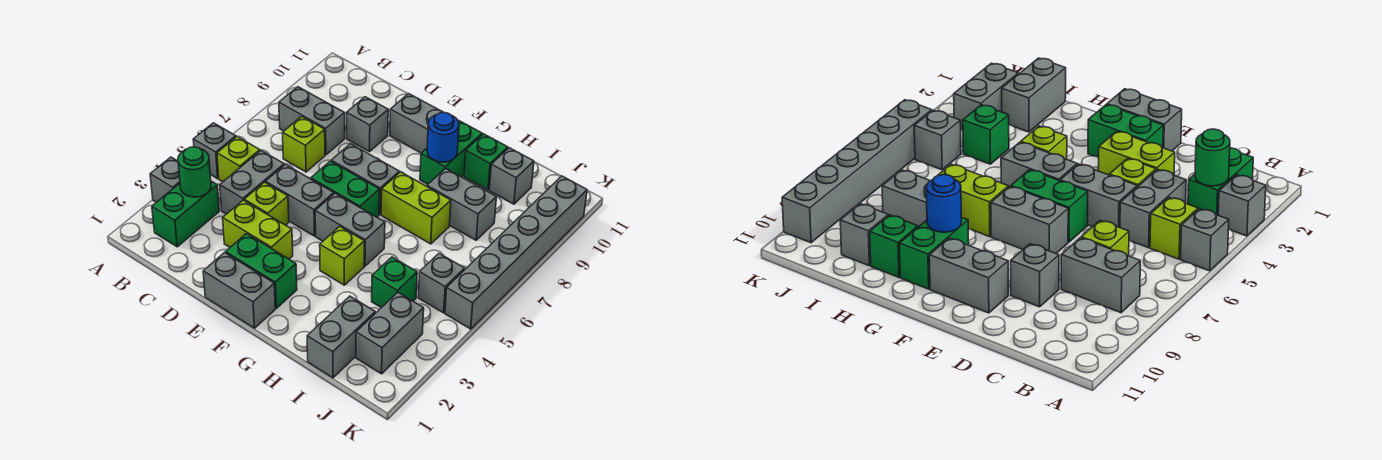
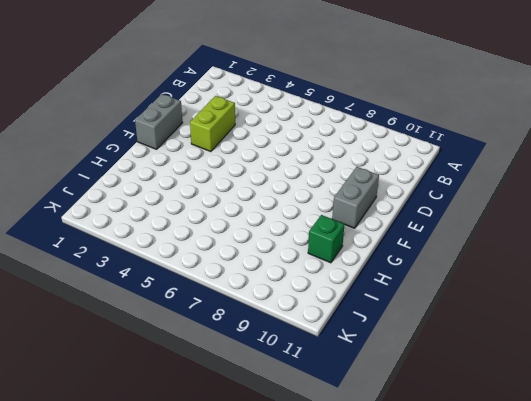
none -> grey brick A3 level 1
none -> grey brick A5 level 1
none -> green brick B2:B3 level 1
none -> lime brick B5 level 1

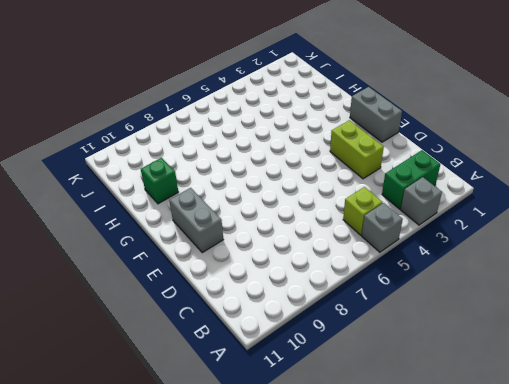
none -> grey brick B8:C8 level 1
none -> grey brick C4:C5 level 1
none -> lime brick C7 level 1
none -> lime brick D4 level 1

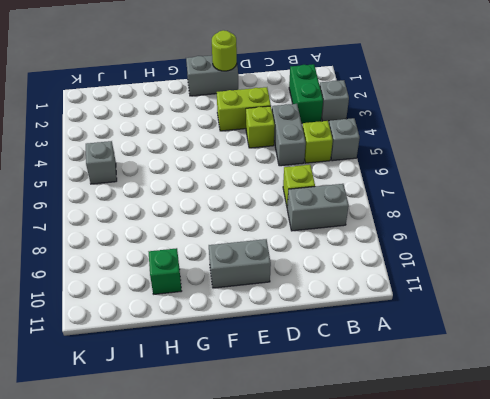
lime round brick E1 level 2 -> none
none -> grey brick D5:E5 level 1
none -> grey brick D9 level 1
none -> green brick E2:F2 level 1
none -> green brick E6:F6 level 1

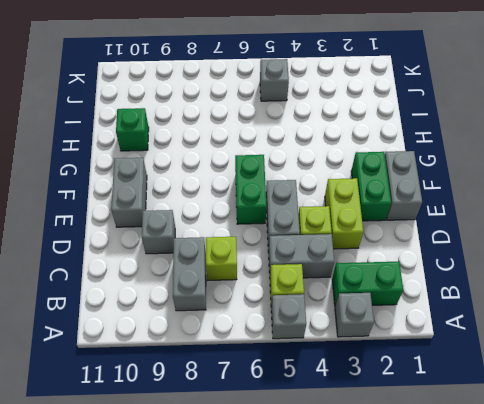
none -> grey brick E7:F7 level 1
none -> grey brick F5:G5 level 1
none -> lime brick G4 level 1
none -> lime brick G7:H7 level 1

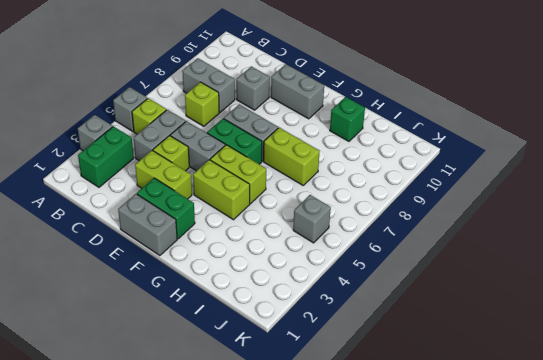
lime brick F4:G4 level 1 -> lime brick G4 level 1
lime brick F5:G5 level 1 -> grey brick F5:G5 level 1
none -> green brick G9:G10 level 1
none -> grey brick H8:I8 level 1
none -> grey brick I1:I2 level 1
none -> green brick I4 level 1

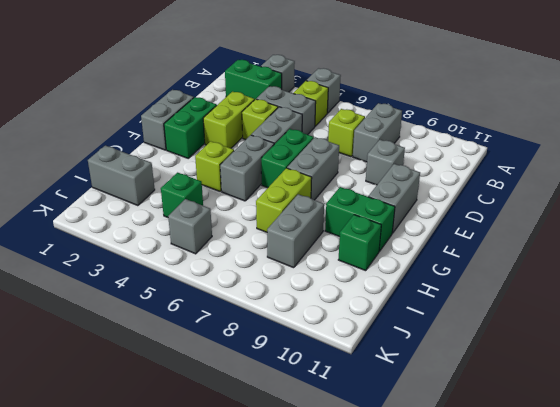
none -> grey brick I10 level 1
none -> grey brick J2:J3 level 1
none -> grey brick K5:K10 level 1
none -> green round brick B3 level 2

